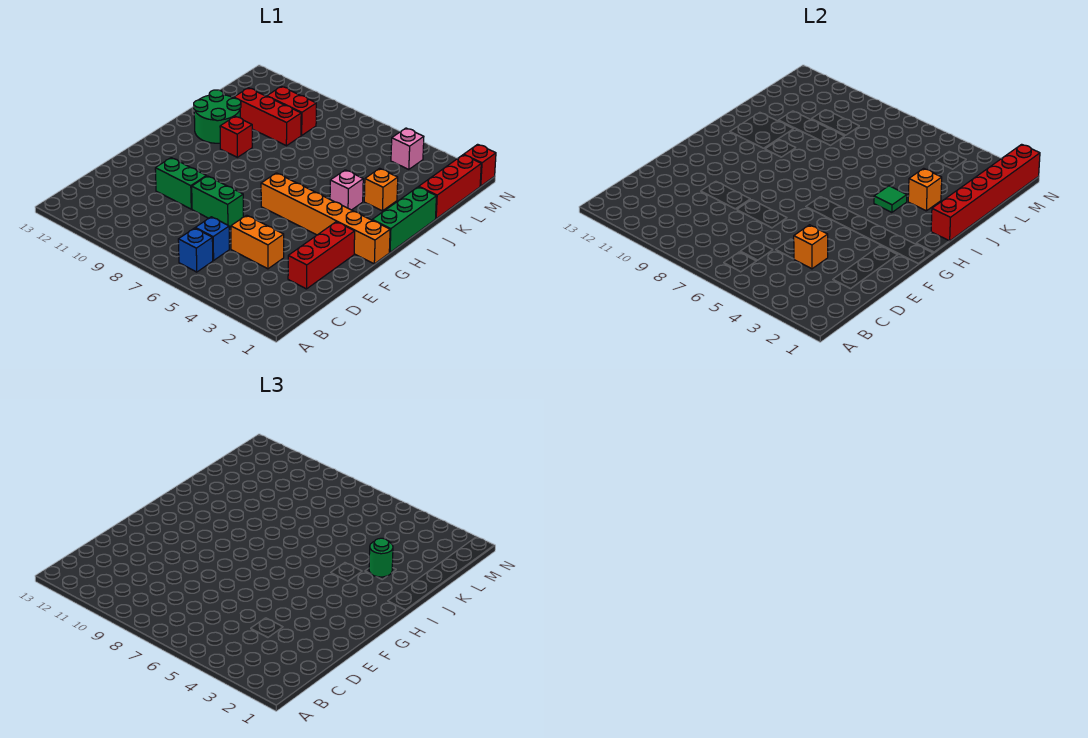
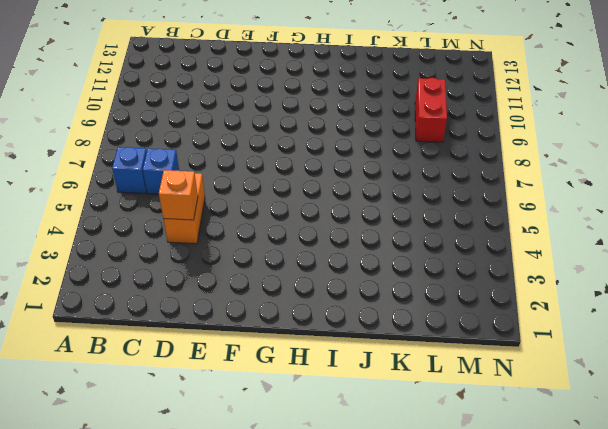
none -> red brick D2:F2 level 1
none -> green brick E7:E8 level 1
none -> green brick E9:E10 level 1

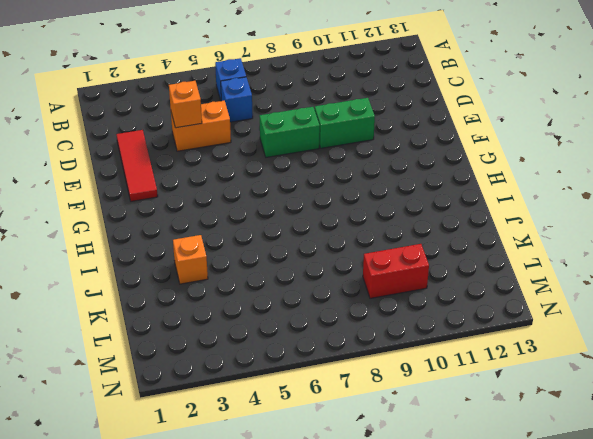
red tile D2:F2 level 1 -> red brick D2:F2 level 1
none -> orange brick G1:G6 level 1
none -> green brick H1:J1 level 1
none -> pink brick I4 level 1

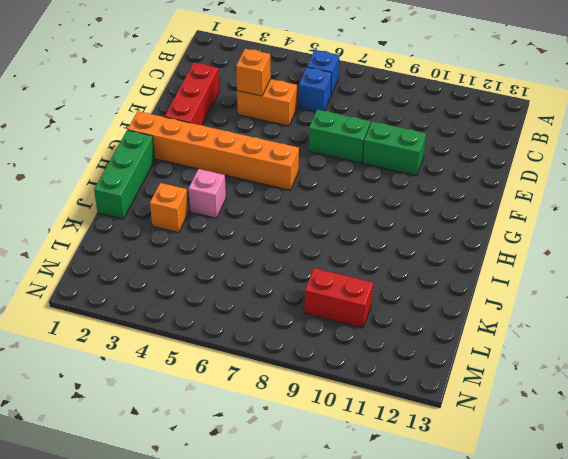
none -> red brick I10 level 1
none -> green round brick I11:J12 level 1
none -> red brick K1:M1 level 1

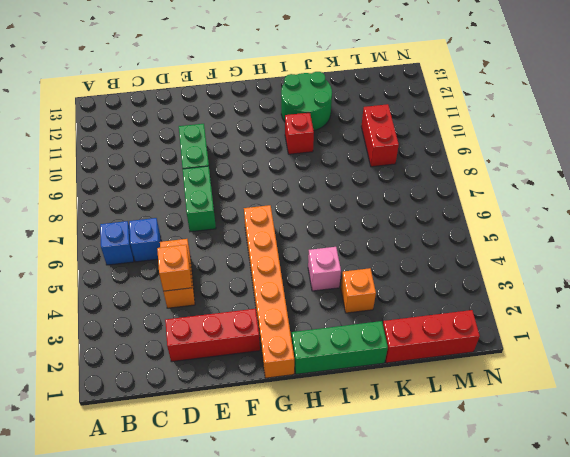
none -> red brick K9:K11 level 1
none -> pink brick M4 level 1
none -> red brick N1 level 1

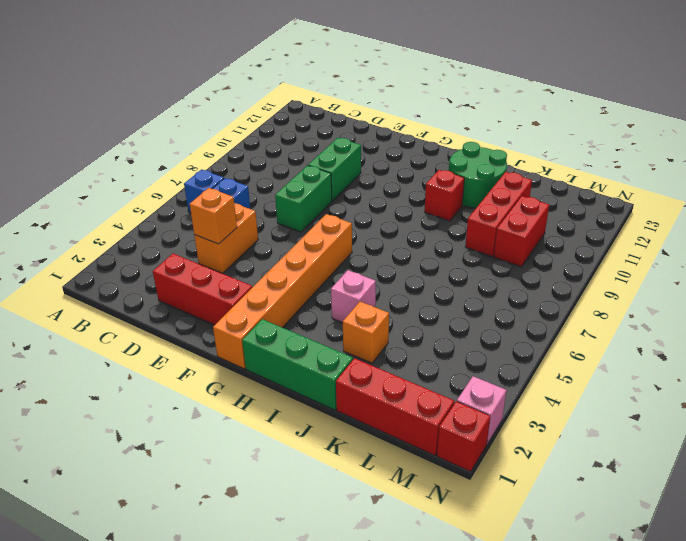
pink brick N2 level 1 -> pink brick M4 level 1
none -> red brick I1:N1 level 2
none -> green tile I4 level 2
none -> orange brick J3 level 2

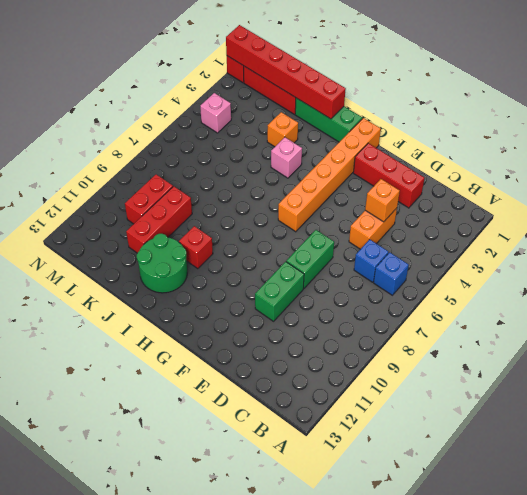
none -> green tile I4 level 2
none -> orange brick J3 level 2
none -> green round brick J3 level 3

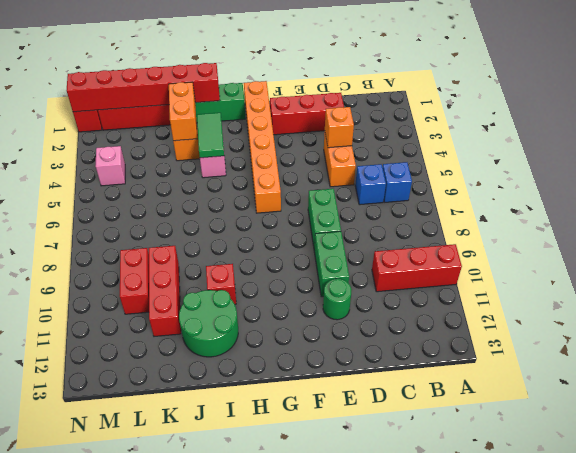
red brick A10:C10 level 1 -> none
green round brick E11 level 1 -> green round brick J3 level 3
green tile I3:I4 level 2 -> green tile I4 level 2
orange brick J2:J3 level 2 -> orange brick J3 level 2

